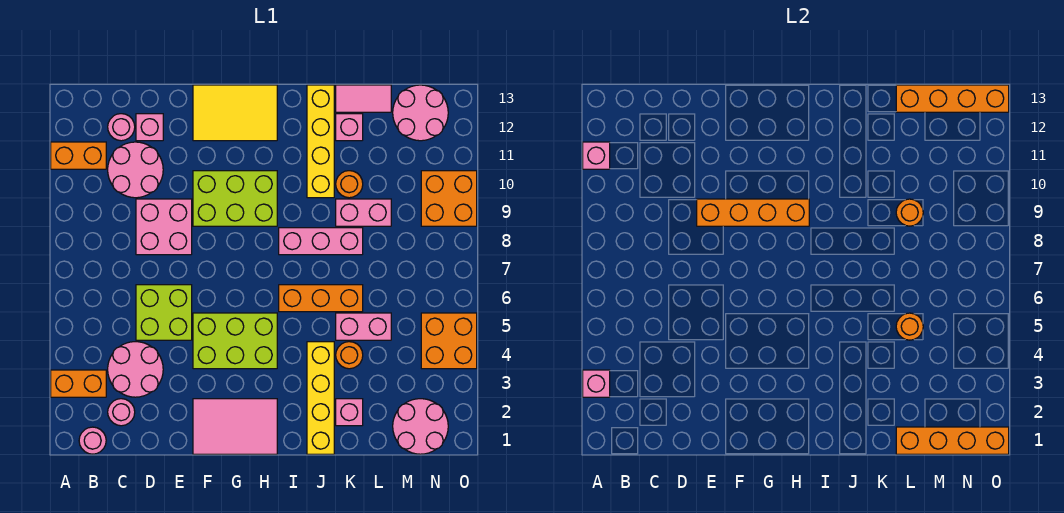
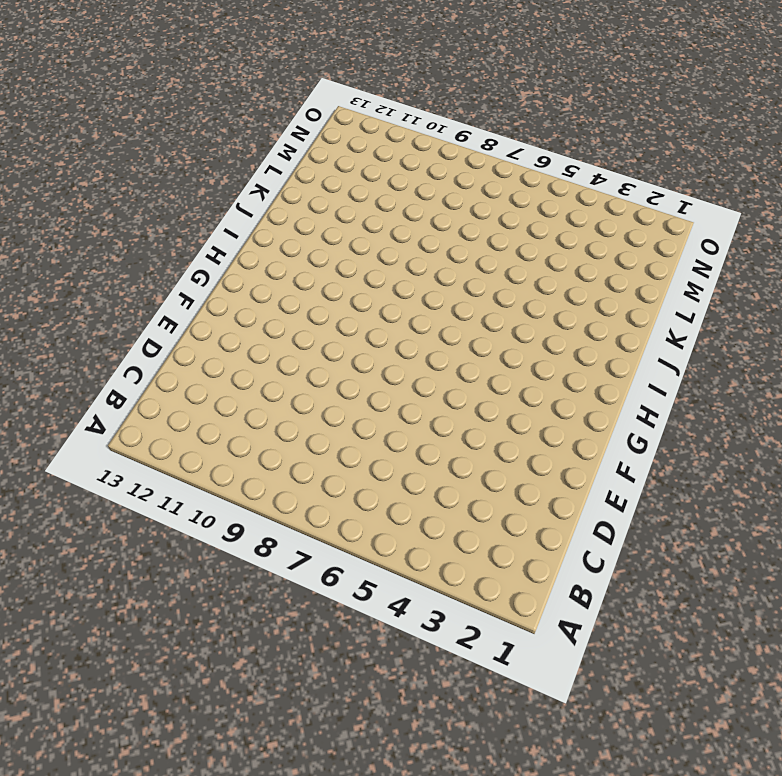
none -> orange brick A3:B3 level 1
none -> orange brick A11:B11 level 1
none -> pink round brick B1 level 1
none -> pink round brick C2 level 1

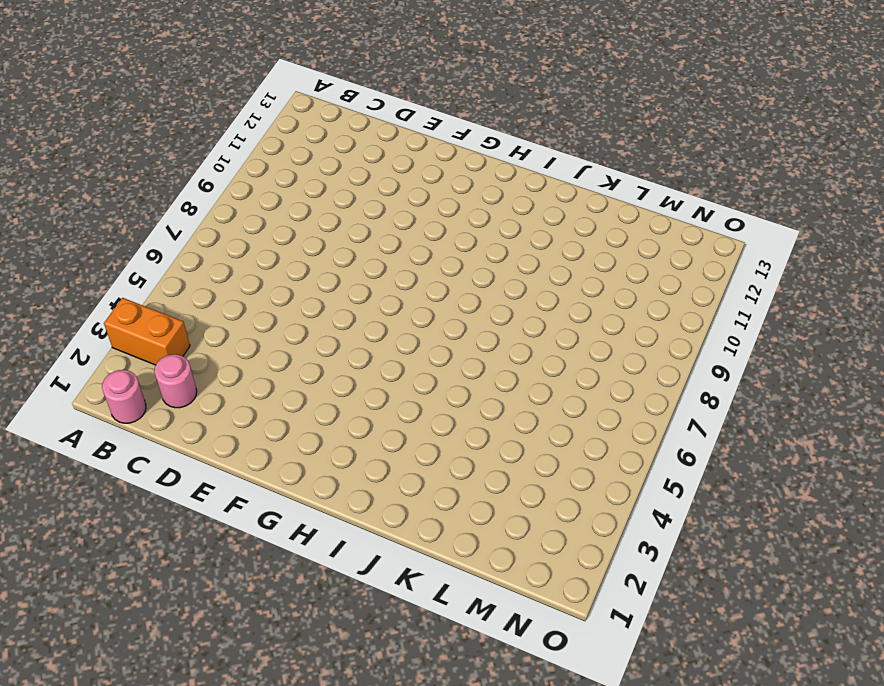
none -> orange brick A11:B11 level 1
none -> pink round brick C3:D4 level 1
none -> pink round brick C10:D11 level 1
none -> pink round brick C12 level 1

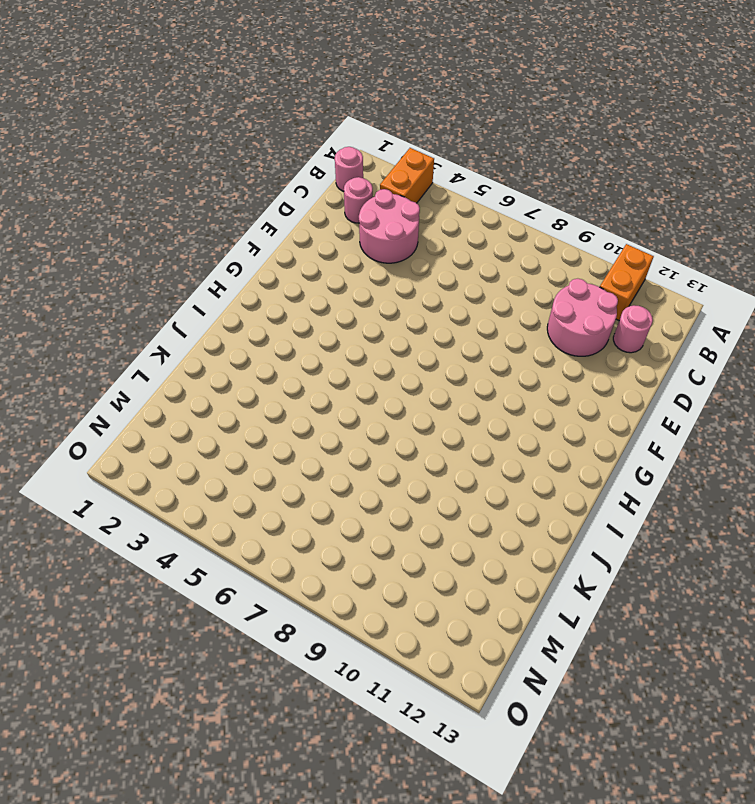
none -> lime brick D5:E6 level 1
none -> pink brick D8:E9 level 1
none -> pink brick D12 level 1
none -> pink tile F1:H2 level 1

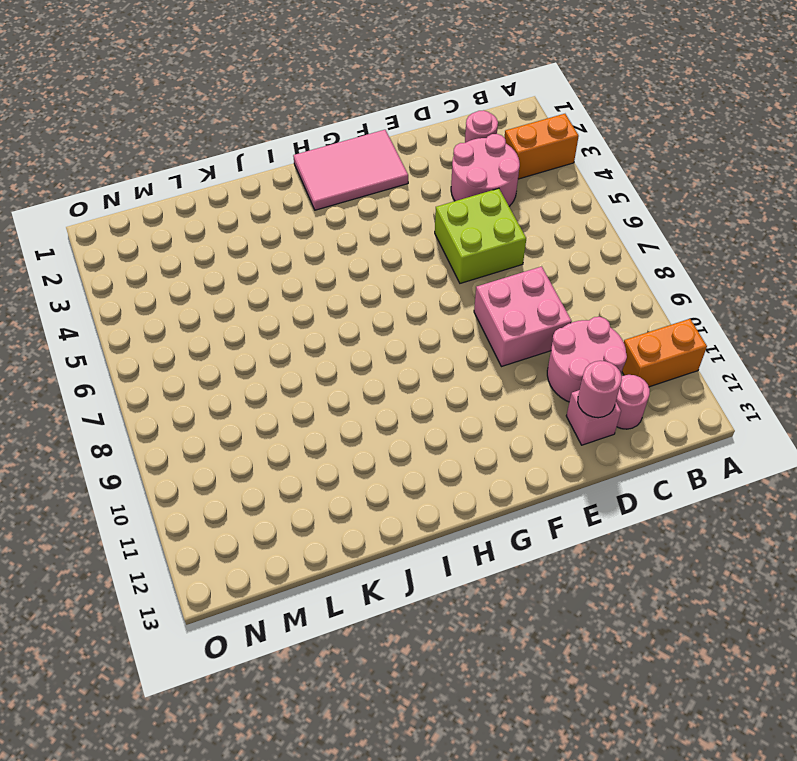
pink round brick D12 level 2 -> pink round brick B1 level 1
none -> lime brick F4:H5 level 1
none -> lime brick F9:H10 level 1
none -> yellow tile F12:H13 level 1
none -> orange brick I6:K6 level 1

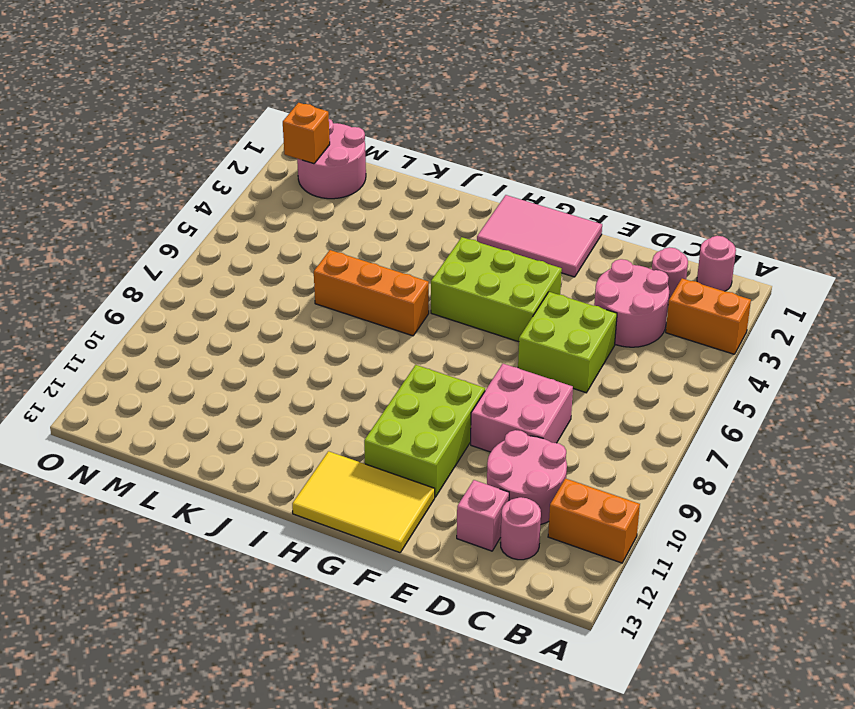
lime brick F9:G11 level 1 -> lime brick F9:H10 level 1
orange brick N2 level 2 -> none
none -> pink brick I8:K8 level 1
none -> yellow brick J1:J4 level 1
none -> yellow brick J10:J13 level 1
none -> pink brick K2 level 1

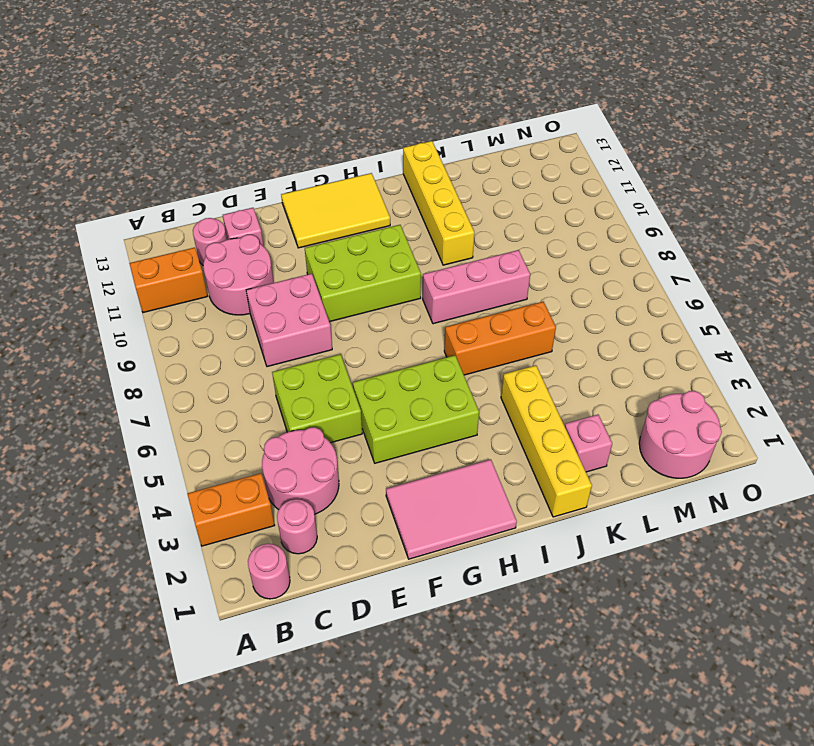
none -> orange round brick K4 level 1
none -> pink brick K5:L5 level 1
none -> pink brick K9:L9 level 1
none -> orange round brick K10 level 1

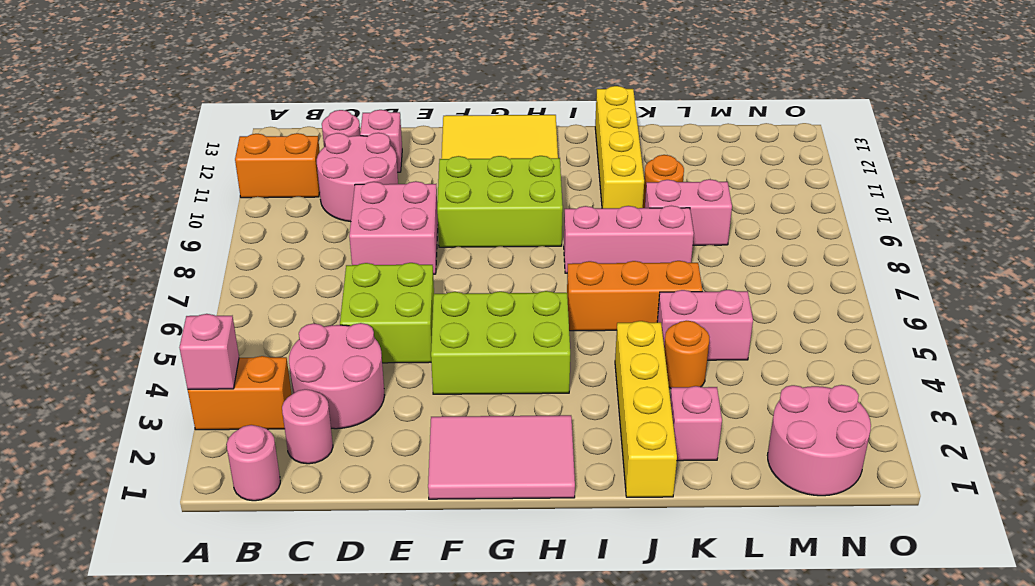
none -> pink brick K12 level 1
none -> pink tile K13:L13 level 1
none -> pink round brick M12:N13 level 1
none -> orange brick N4:O5 level 1

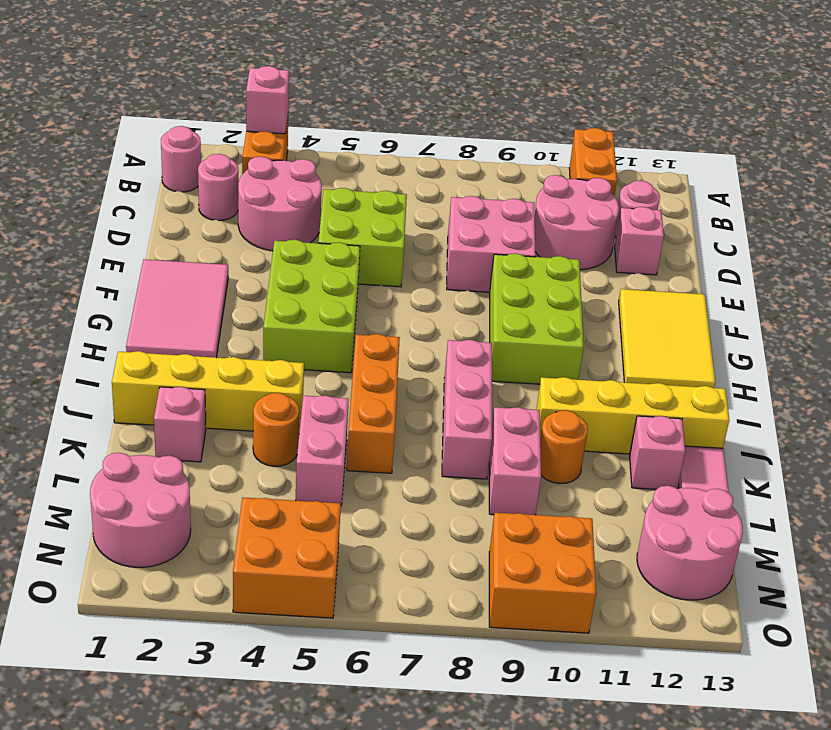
none -> pink brick A11 level 2
none -> orange brick E9:H9 level 2
none -> orange brick L1:O1 level 2
none -> orange round brick L5 level 2

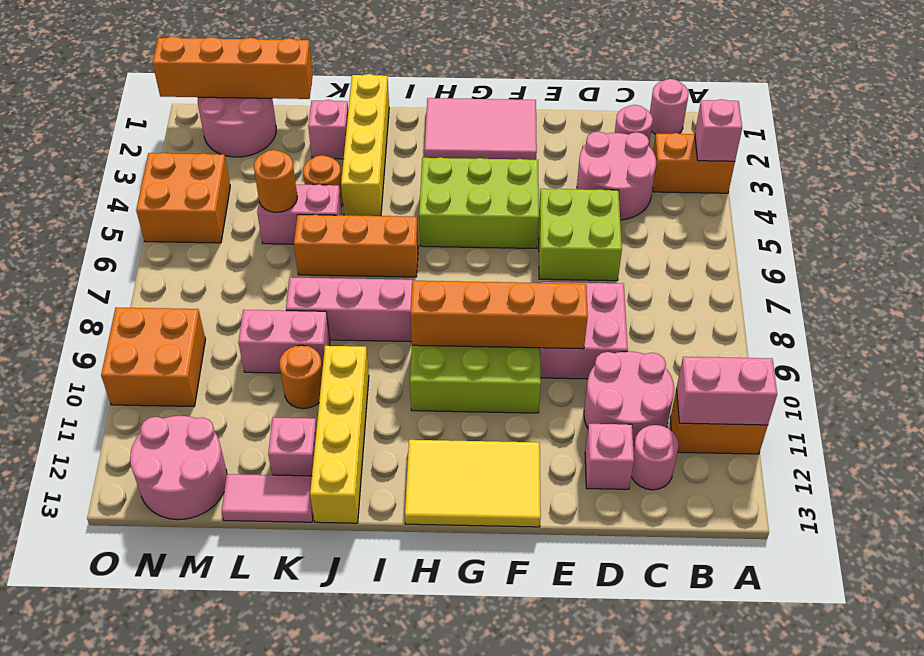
pink brick A11:B11 level 2 -> pink brick A11 level 2
none -> orange round brick L9 level 2
none -> orange brick L13:O13 level 2

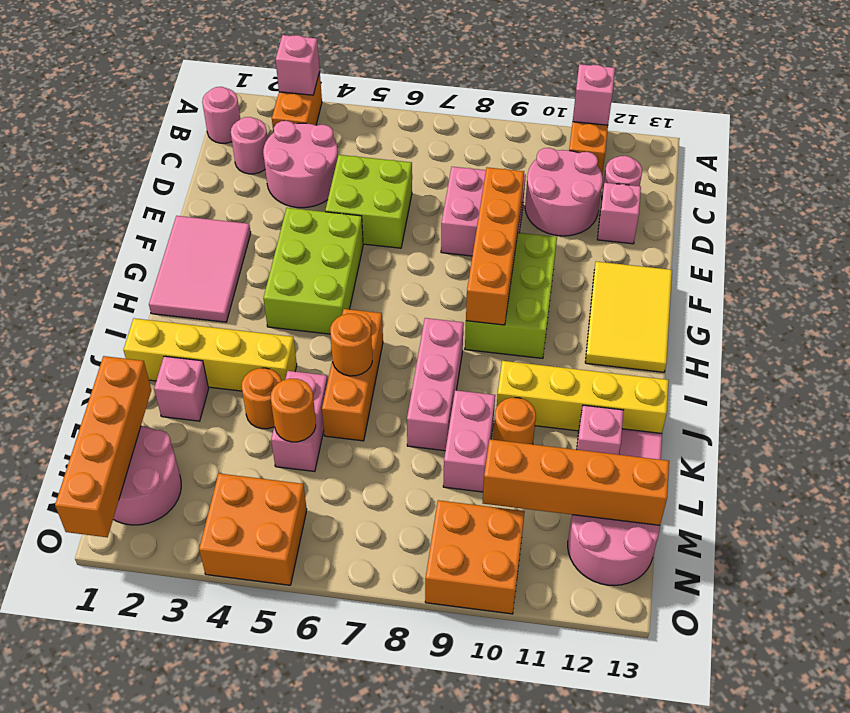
orange round brick J6 level 2 -> orange round brick L9 level 2
orange brick M10:M13 level 2 -> orange brick L13:O13 level 2

